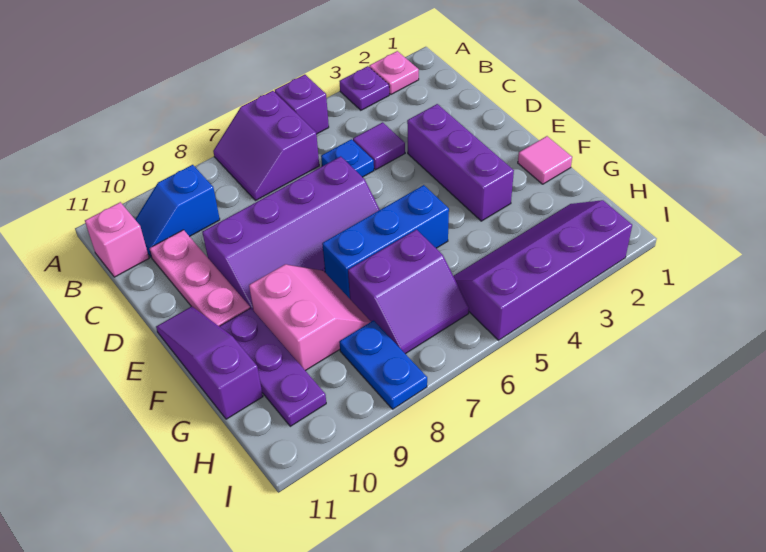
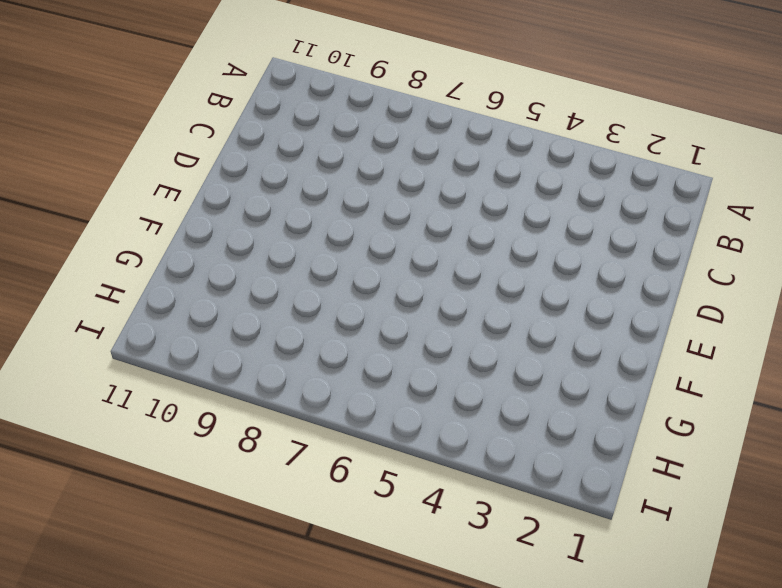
none -> pink plate A2 level 1
none -> purple plate A3 level 1
none -> purple brick A5 level 1

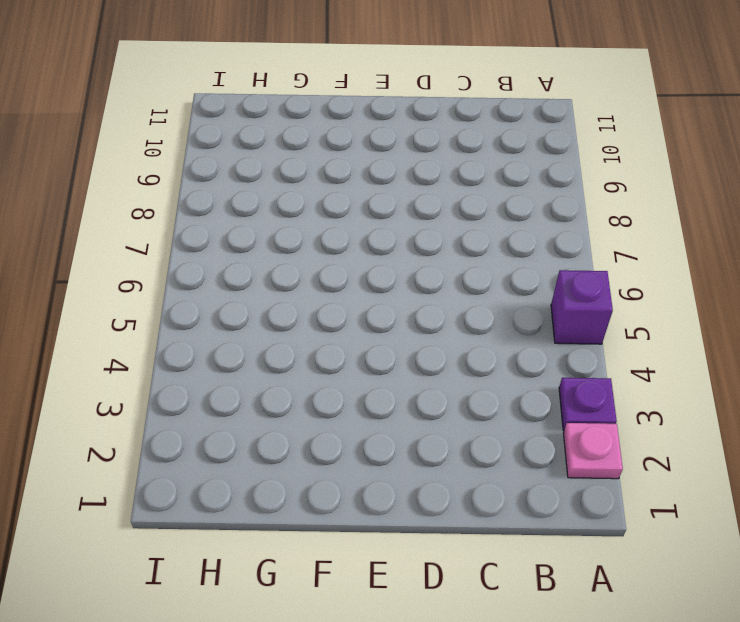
none -> purple slope A6:B7 level 1 top 6
none -> blue slope B9:B10 level 1 top 9
none -> pink brick B11 level 1

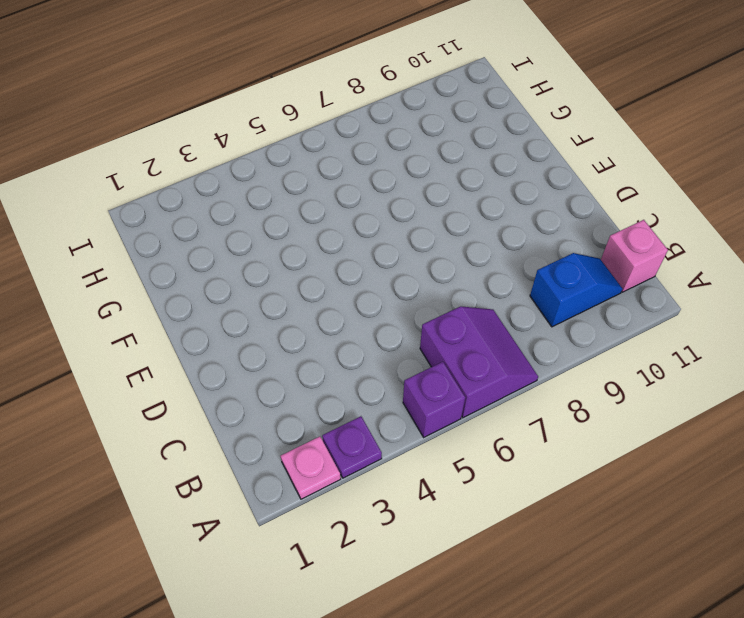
none -> purple tile C4 level 1
none -> blue plate C5 level 1
none -> pink plate C10:E10 level 1

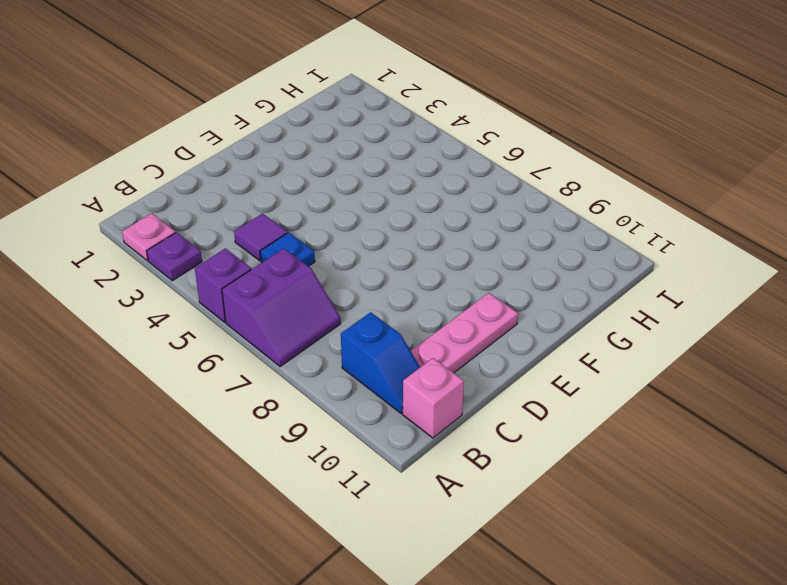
none -> purple brick D3:F3 level 1
none -> purple slope D6:E9 level 1 top D
none -> purple slope E11:G11 level 1 top G

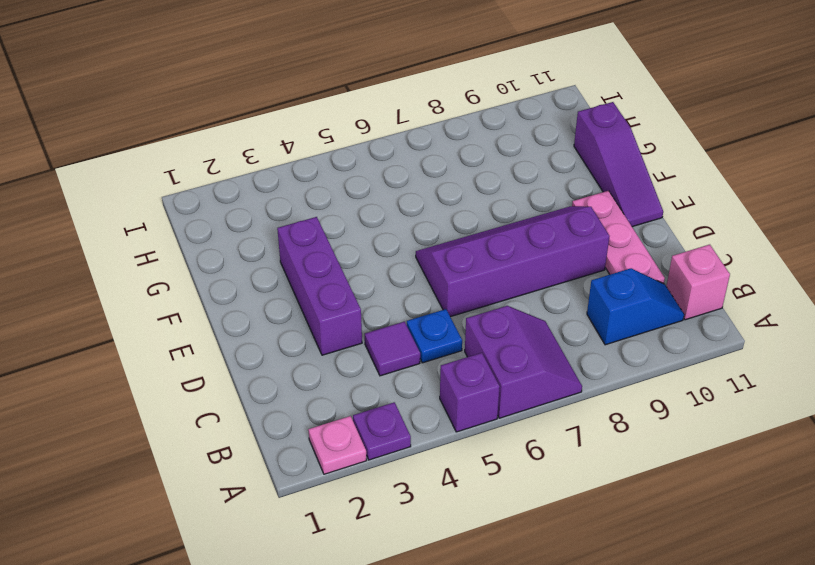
none -> pink tile F1 level 1
none -> blue brick F5:F7 level 1
none -> pink slope F8:G9 level 1 top 9

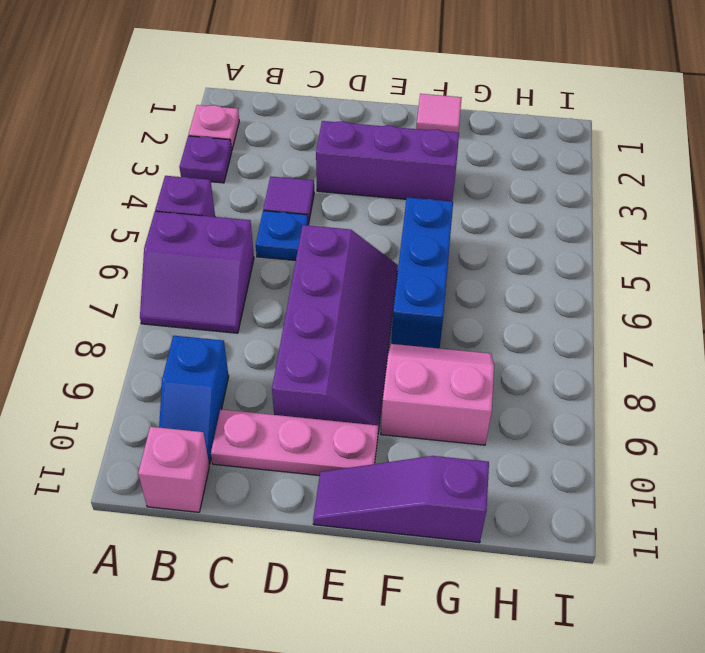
none -> purple plate F10:H10 level 1
none -> purple slope G6:H7 level 1 top G
none -> purple slope H2:I5 level 1 top I

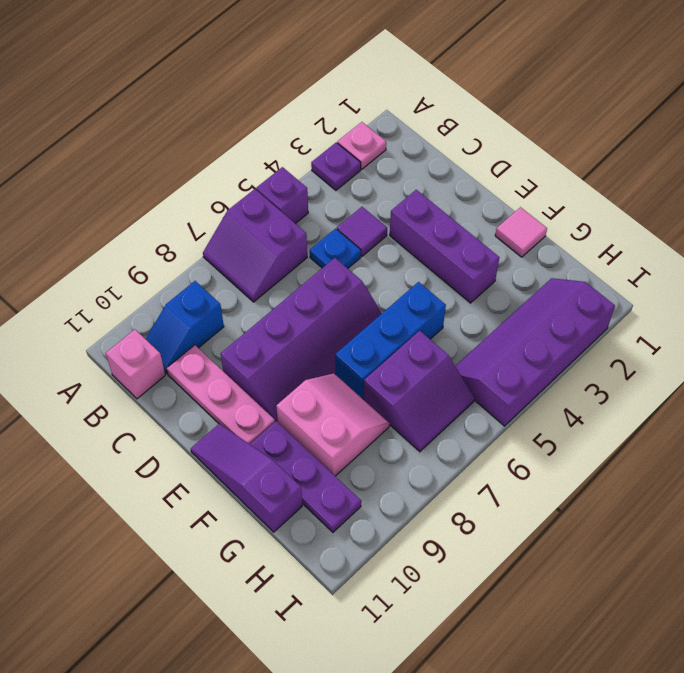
none -> blue plate H8:I8 level 1

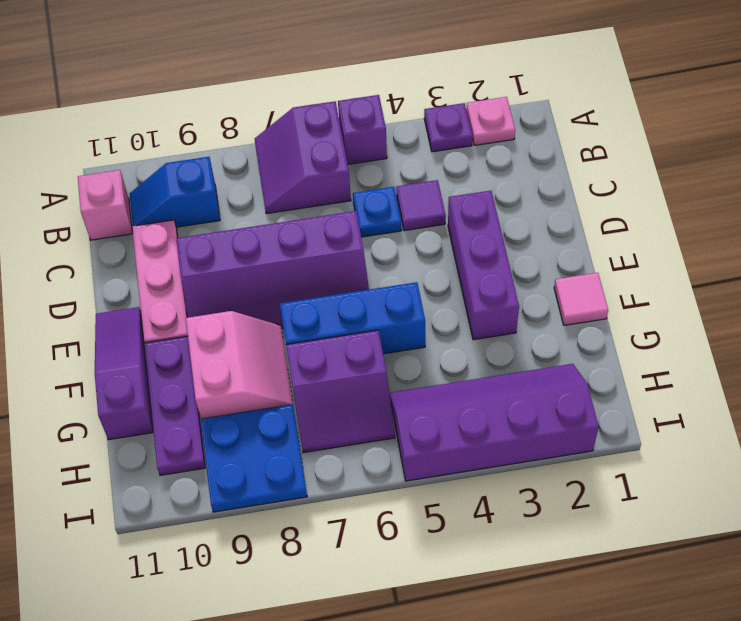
blue plate H8:I9 level 1 -> blue plate H8:I8 level 1

